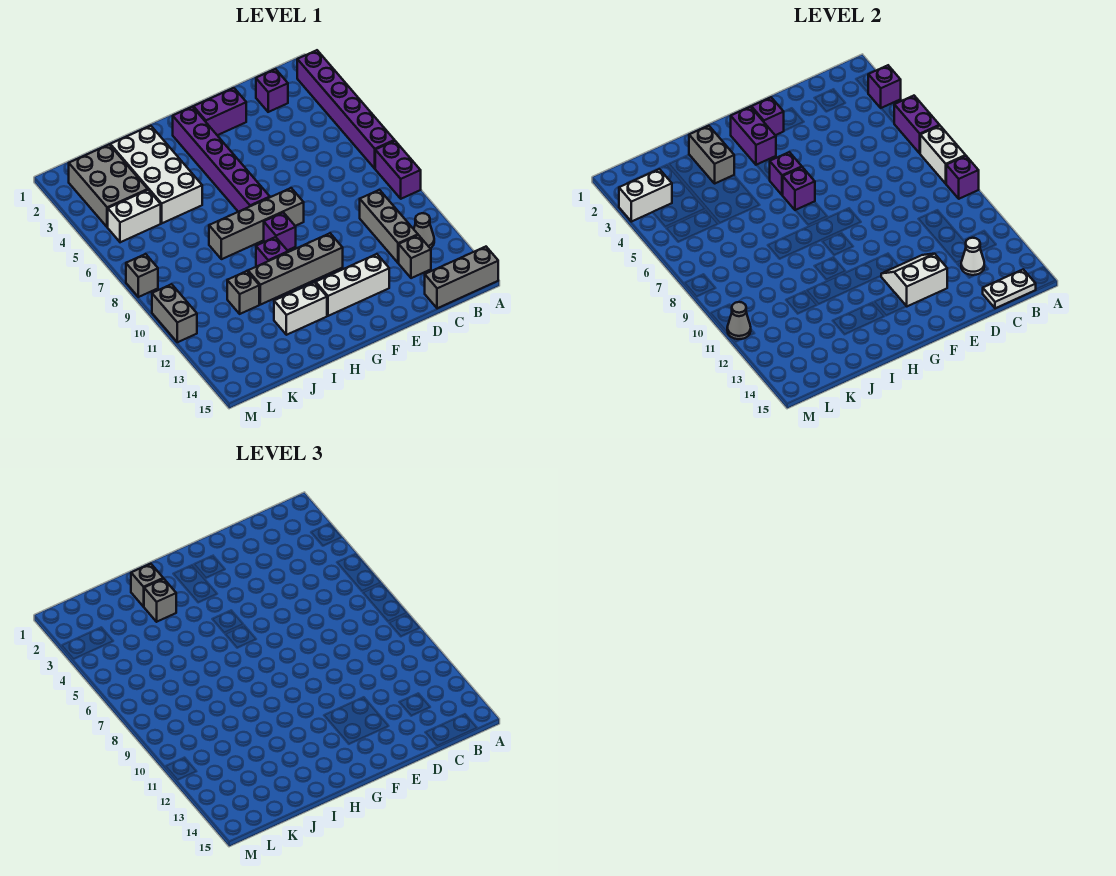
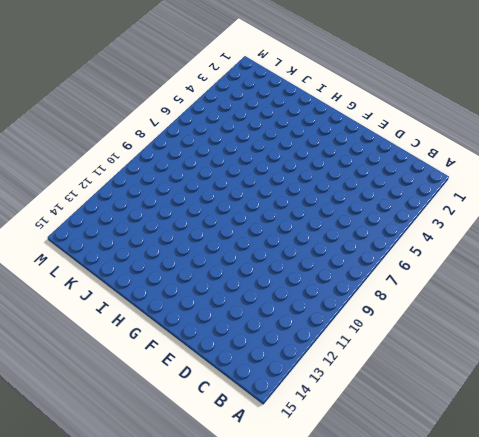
none -> purple brick A2:A7 level 1
none -> purple brick A8:A9 level 1
none -> grey brick A15:C15 level 1
none -> grey cone B12 level 1

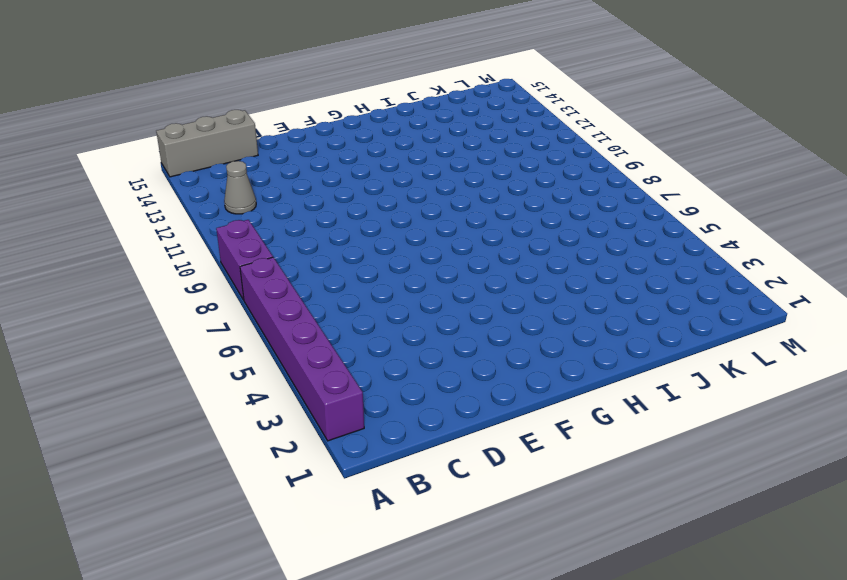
none -> purple brick C2 level 1
none -> grey brick C10:C12 level 1
none -> grey brick C13 level 1
none -> purple brick E2:F2 level 1

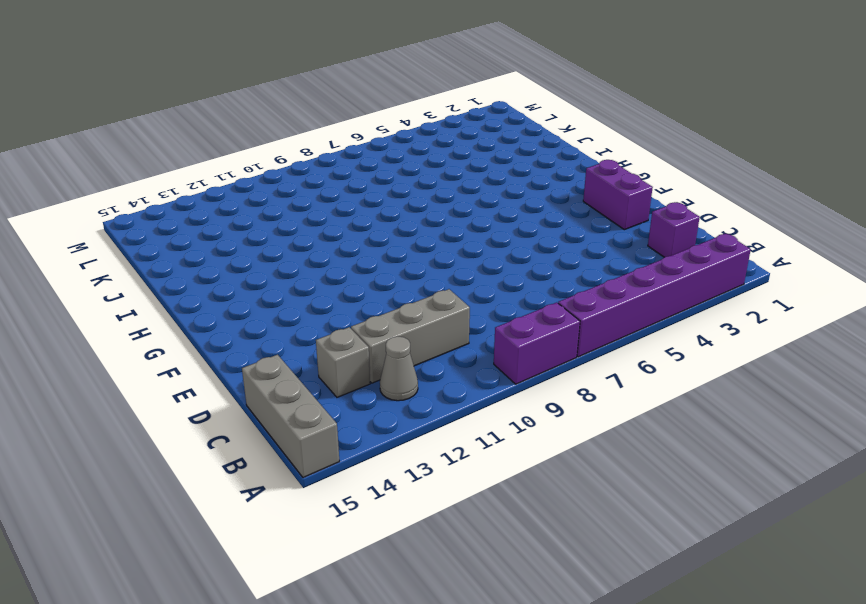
none -> white brick E13:G13 level 1
none -> grey brick F8:I8 level 1
none -> grey brick F11:I11 level 1
none -> purple brick G2:G7 level 1

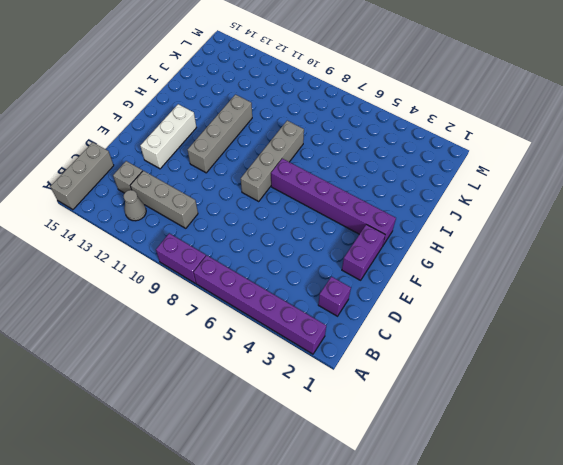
none -> purple brick G9 level 1
none -> purple brick H10 level 1
none -> white brick H13:I13 level 1
none -> white brick I2:J5 level 1

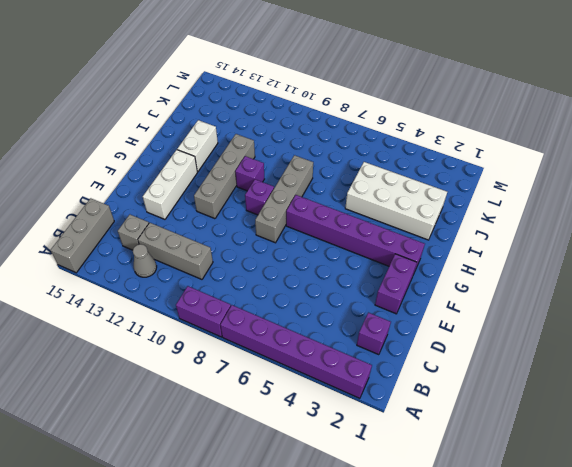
none -> grey brick J11 level 1
none -> grey brick K2:L4 level 1
none -> white brick K5:L5 level 1
none -> grey brick M8 level 1

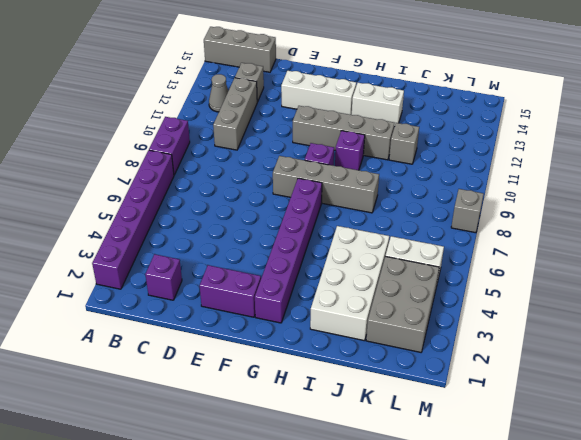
none -> grey brick M10:M11 level 1
none -> purple brick A3 level 2
none -> purple brick A5:A6 level 2
none -> white brick A7:A8 level 2

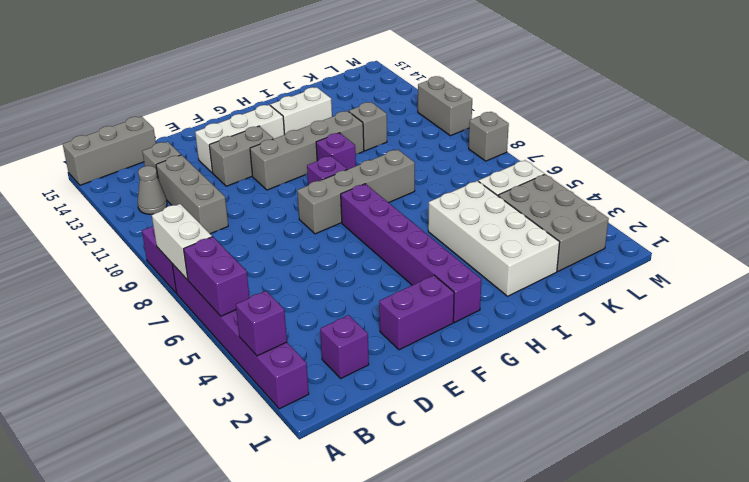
grey brick E12:F12 level 1 -> grey brick I2:I3 level 2
none -> purple brick A9 level 2
none -> white plate B15:C15 level 2
none -> white cone C13 level 2
none -> white slope E12:F13 level 2 top 13

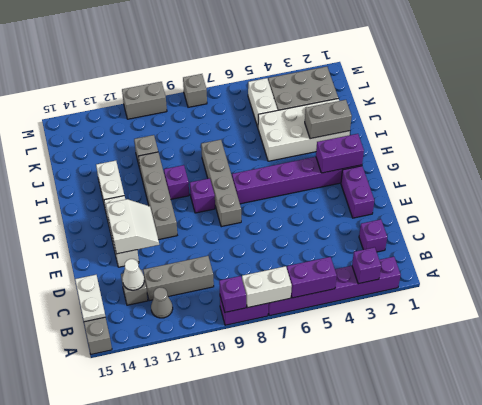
none -> purple brick F2 level 2
none -> purple brick G5 level 2
none -> purple brick G6 level 2
none -> white brick L3:M3 level 2

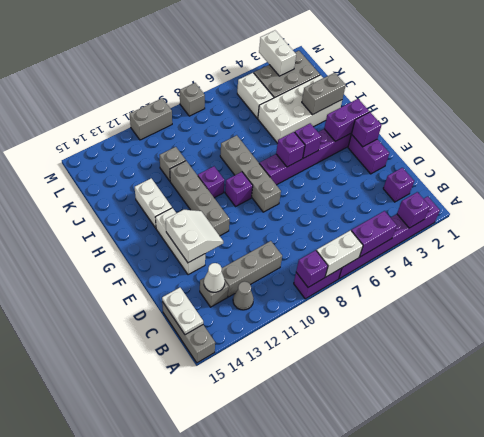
none -> grey cone M11 level 2
none -> grey brick I2 level 3
none -> grey brick I3 level 3

